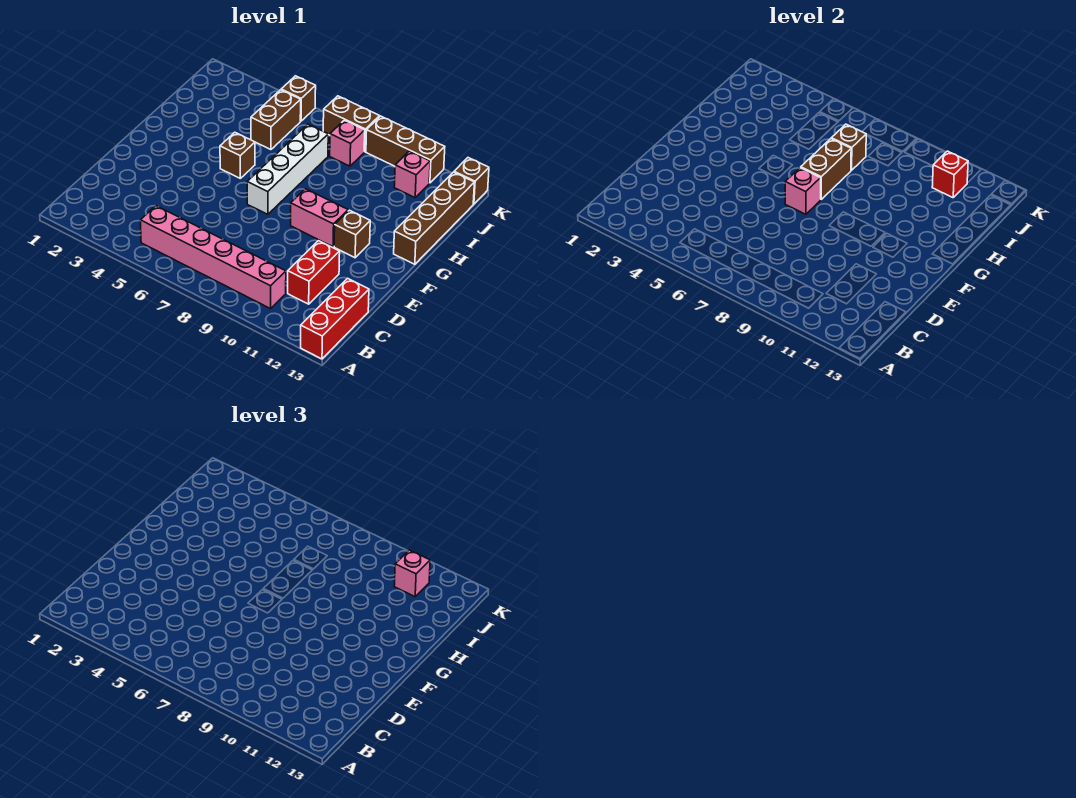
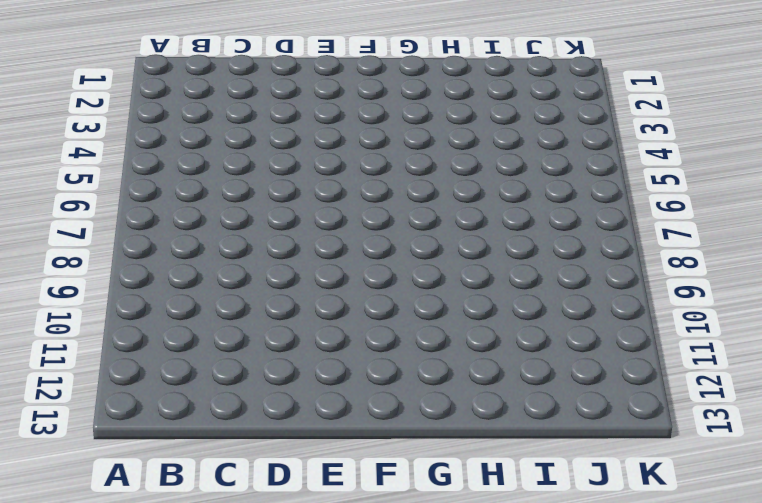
none -> red brick A13:C13 level 1
none -> pink brick B5:B10 level 1
none -> red brick C11:D11 level 1

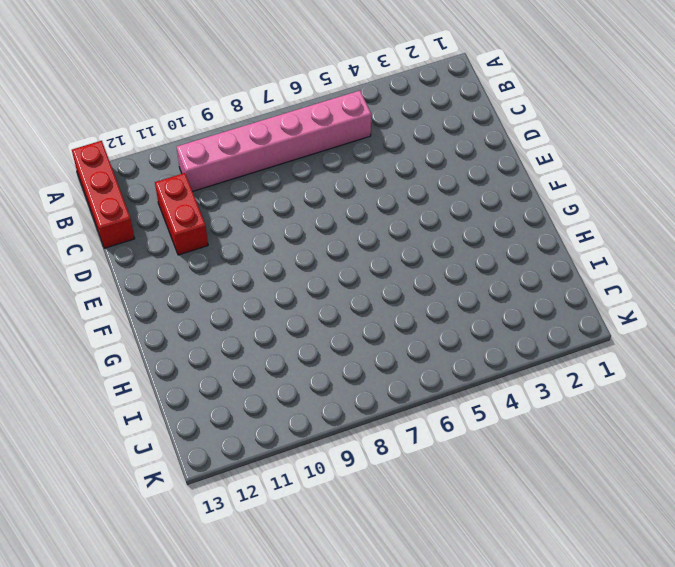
none -> white brick F7:I7 level 1
none -> pink brick F9:F10 level 1
none -> brown brick F11 level 1

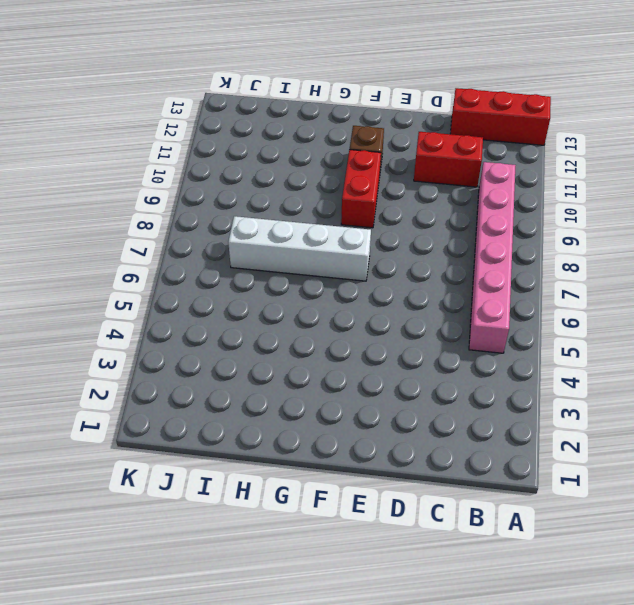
red brick F9:F10 level 1 -> pink brick F9:F10 level 1
none -> brown brick G5 level 1
none -> brown brick G13:J13 level 1
none -> brown brick I5:J5 level 1

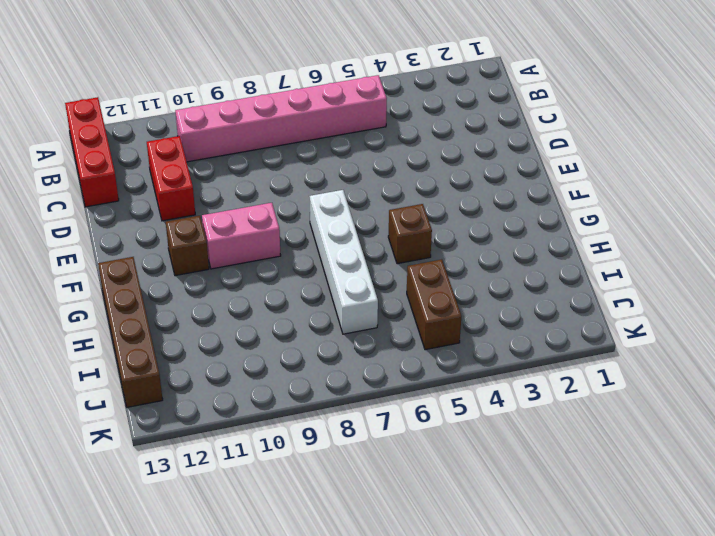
none -> pink brick J8 level 1
none -> pink brick J11 level 1
none -> brown brick K5 level 1

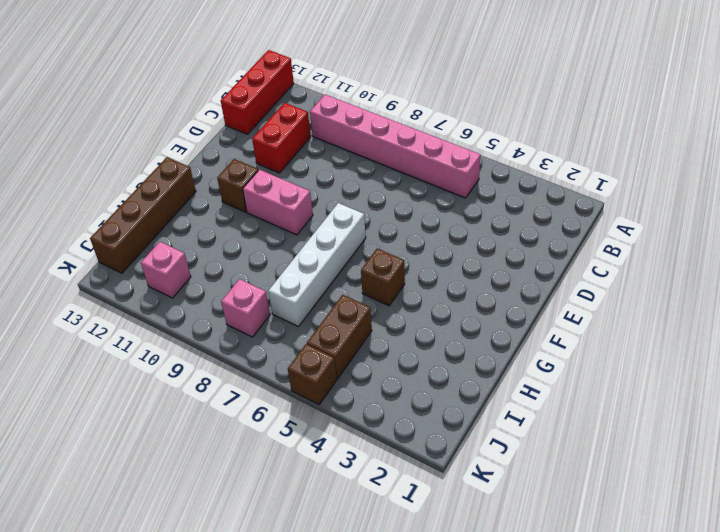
none -> brown brick K7:K8 level 1
none -> brown brick K9:K11 level 1
none -> brown brick K13 level 1

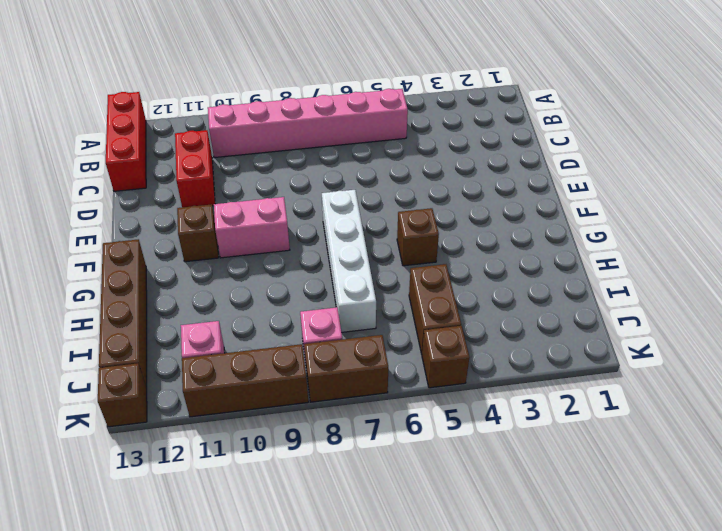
none -> pink brick F7 level 2
none -> brown brick G7:H7 level 2
none -> brown brick I7 level 2

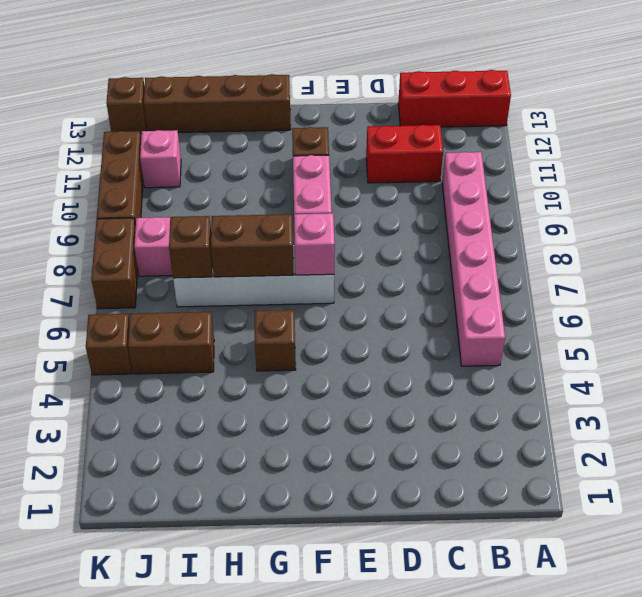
none -> red brick J11 level 2
none -> pink brick J11 level 3

